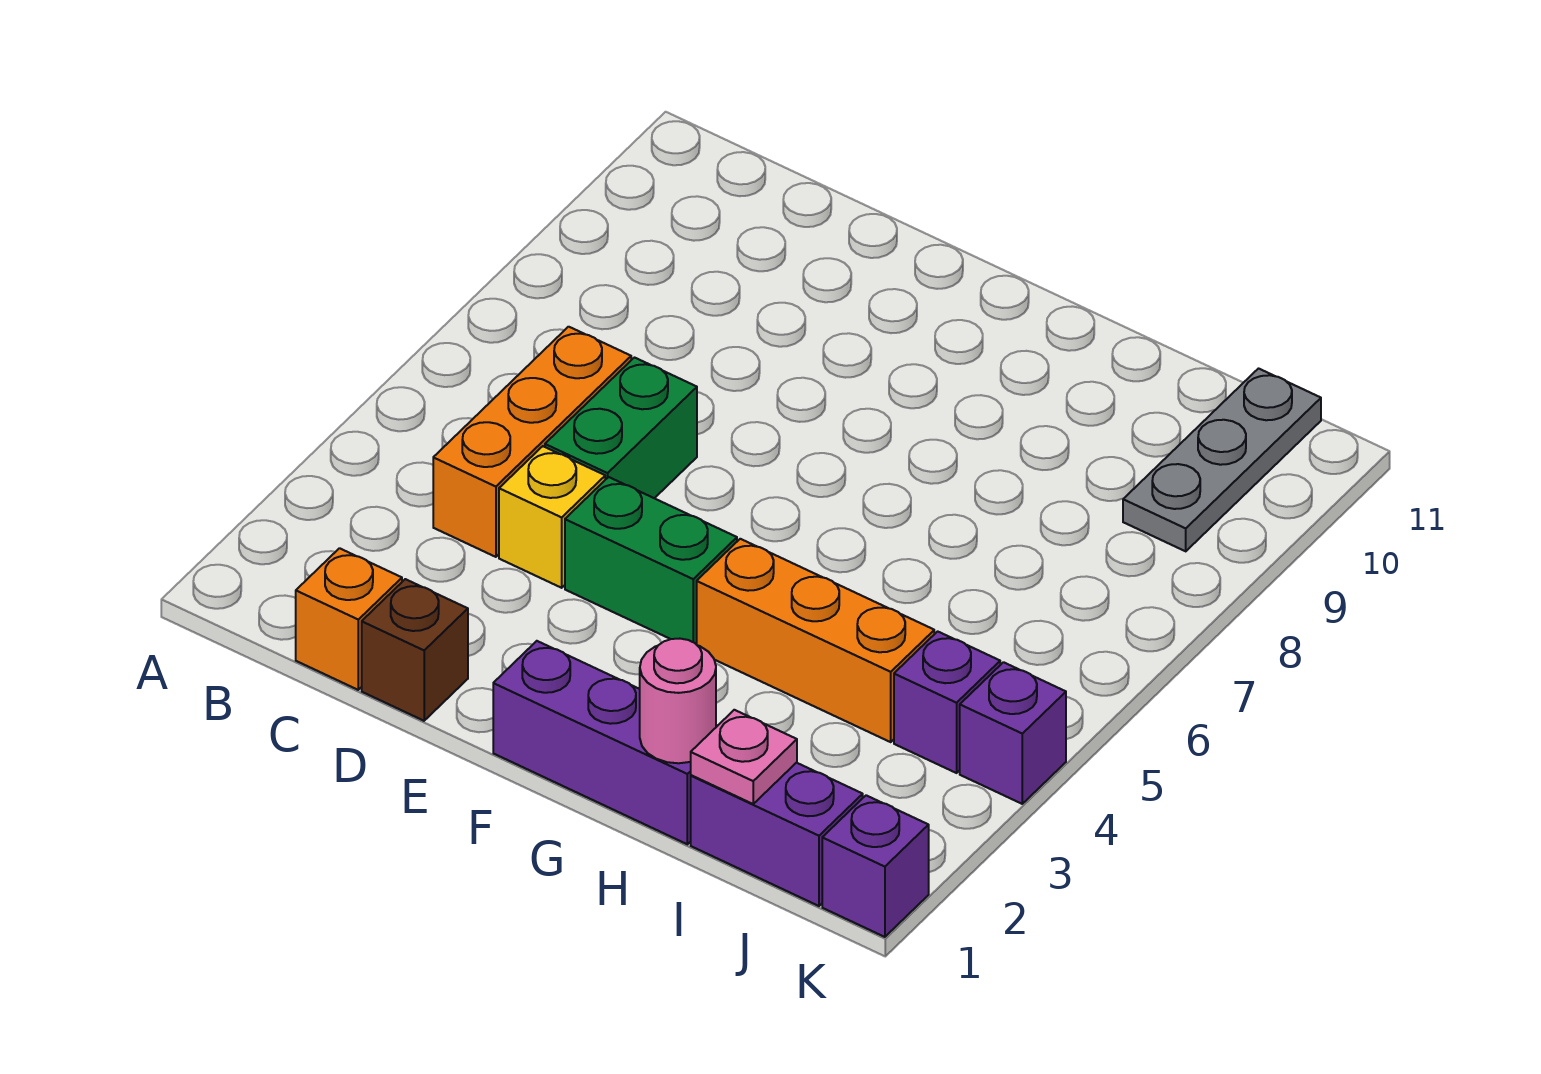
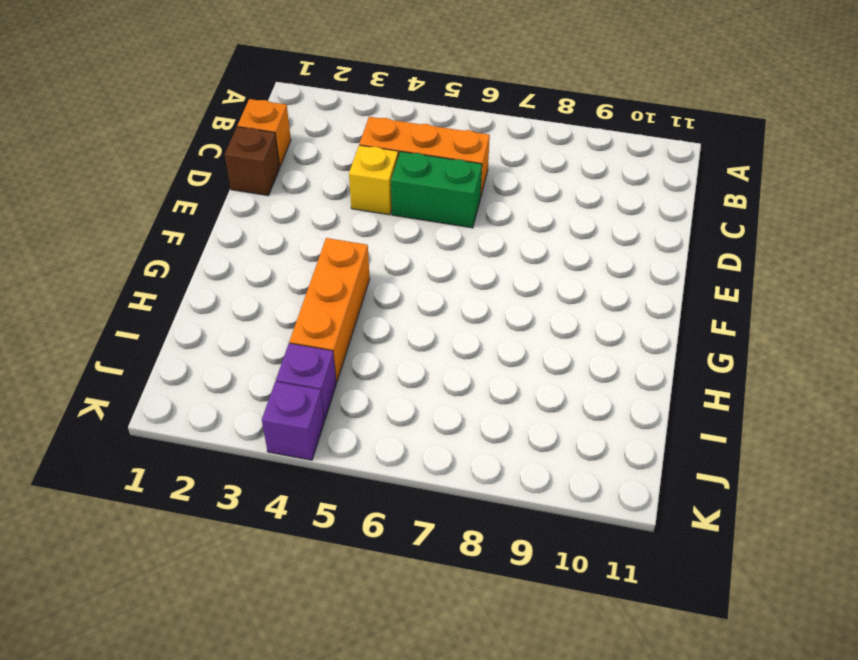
none -> green brick E4:F4 level 1
none -> purple brick F1:H1 level 1
none -> purple brick I1:J1 level 1

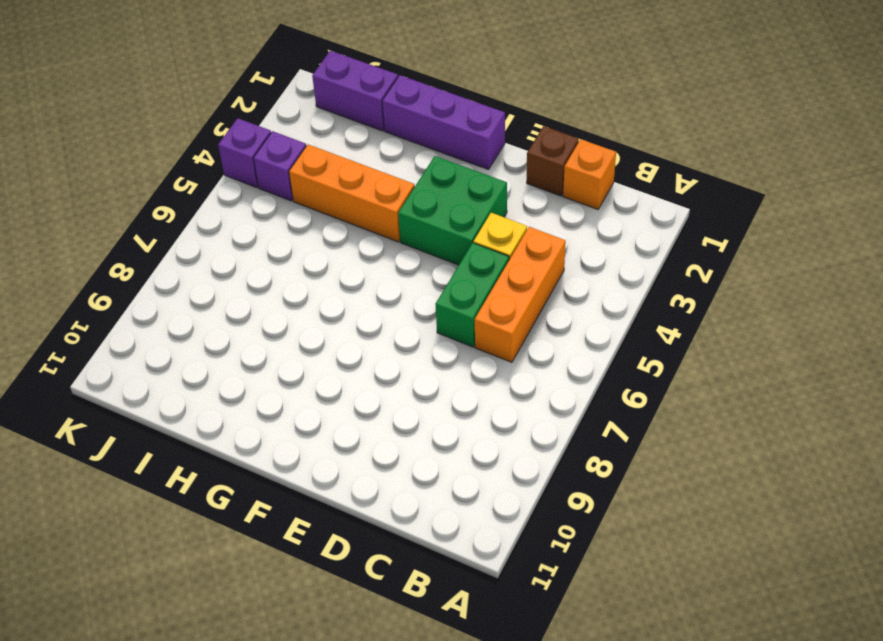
green brick E3:F4 level 1 -> green brick E4:F4 level 1
none -> grey plate J9:J11 level 1
none -> purple brick K1 level 1
none -> pink round brick H1 level 2

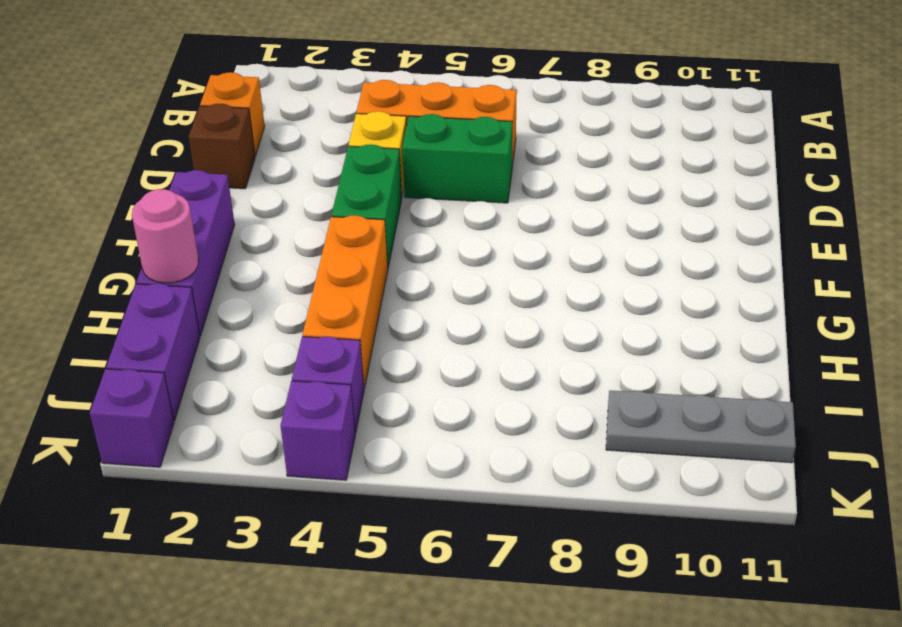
none -> pink plate I1 level 2

